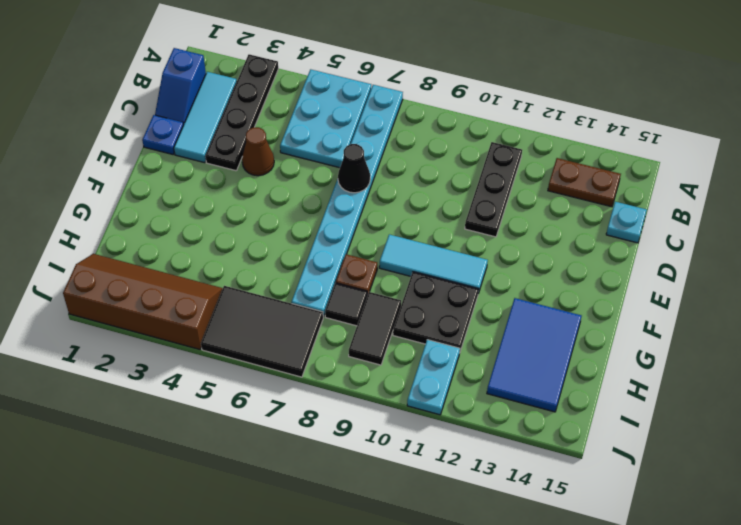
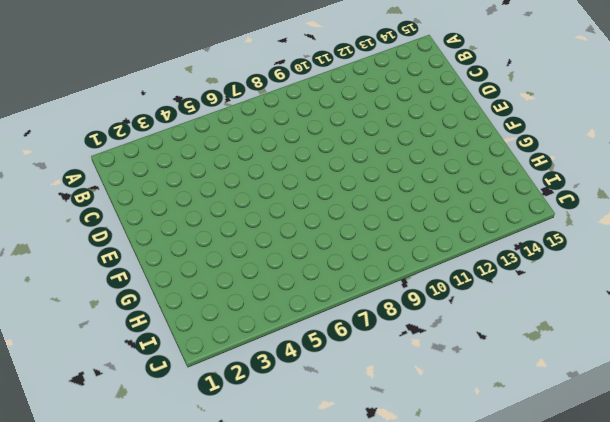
none -> black plate A3:D3 level 1
none -> cyan plate A5:C6 level 1
none -> cyan plate A7:H7 level 1

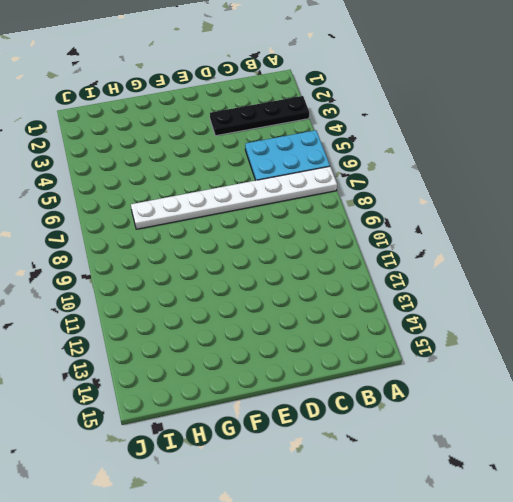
white plate A7:H7 level 1 -> cyan plate A7:H7 level 1
none -> blue slope B1:C1 level 1 top B
none -> cyan tile B2:D2 level 1
none -> black plate B11:D11 level 1

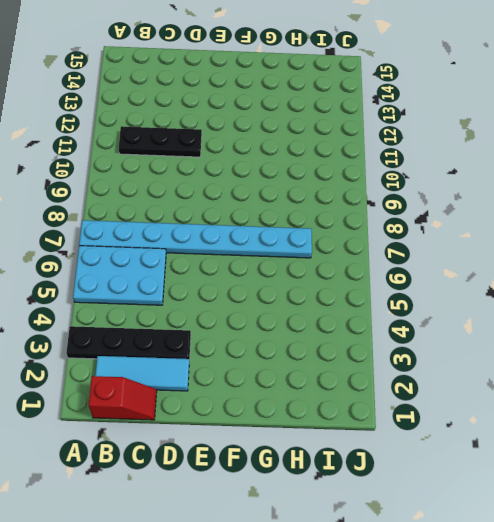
red slope B1:C1 level 1 top B -> blue slope B1:C1 level 1 top B
none -> brown plate B13:B14 level 1
none -> cyan plate C15 level 1
none -> blue plate D1 level 1

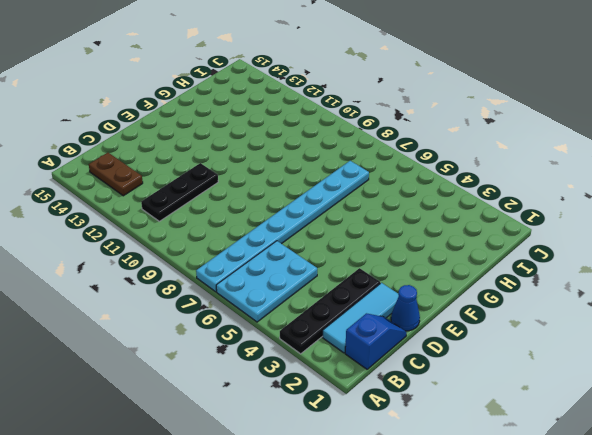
blue cone D1 level 1 -> blue plate D1 level 1
none -> cyan plate C15 level 1
none -> brown cone D4 level 1
none -> cyan tile F9:F11 level 1

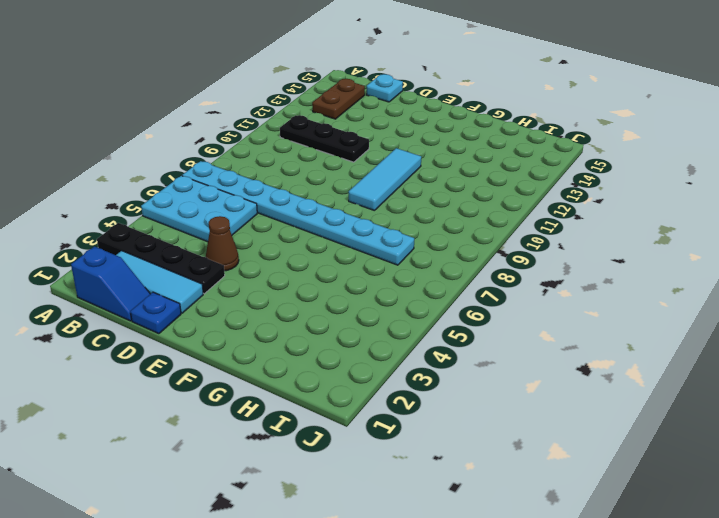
none -> brown plate G8 level 1
none -> black plate G10:H11 level 1
none -> blue tile G13:I14 level 1

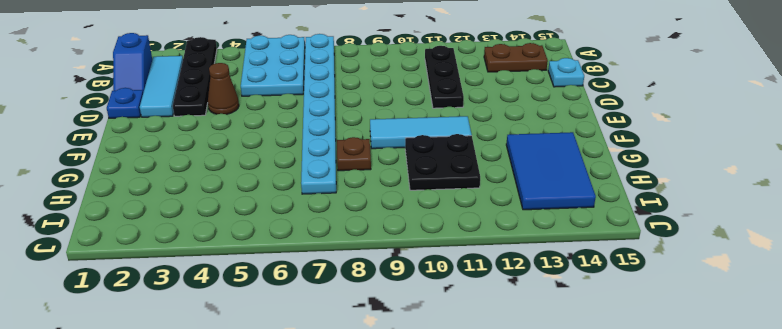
none -> black tile H8 level 1
none -> black tile H9:I9 level 1
none -> brown slope I1:J4 level 1 top J

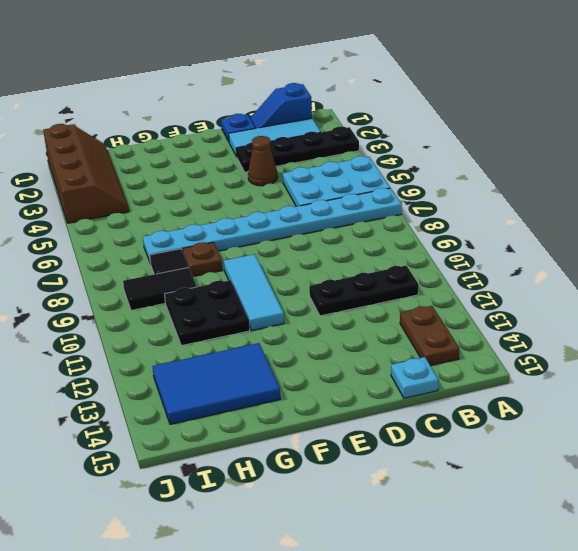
none -> black tile I5:J7 level 1
none -> cyan plate I11:J11 level 1
none -> black cone D7 level 2

